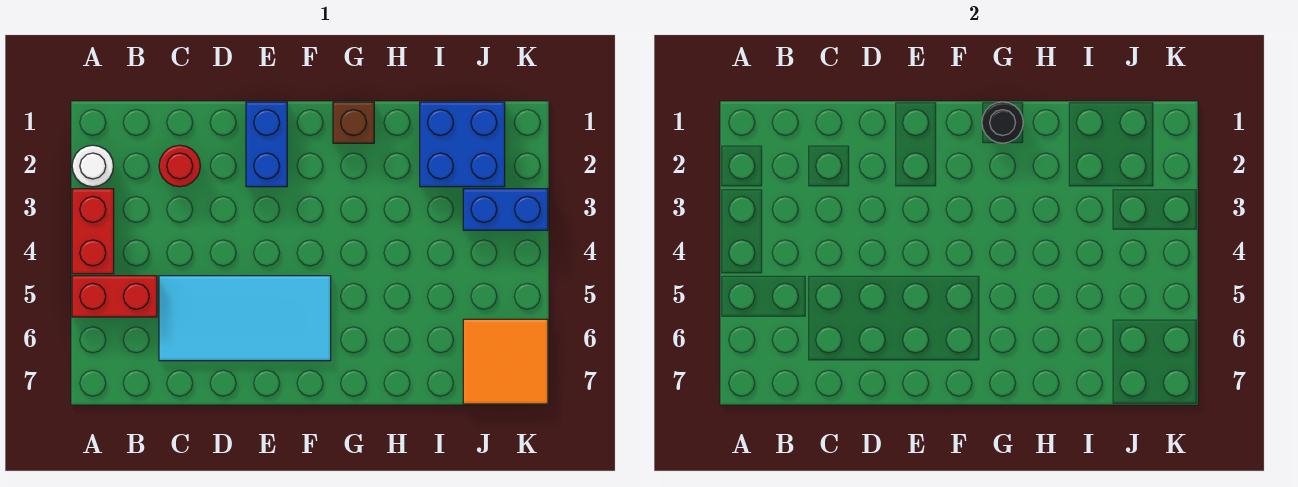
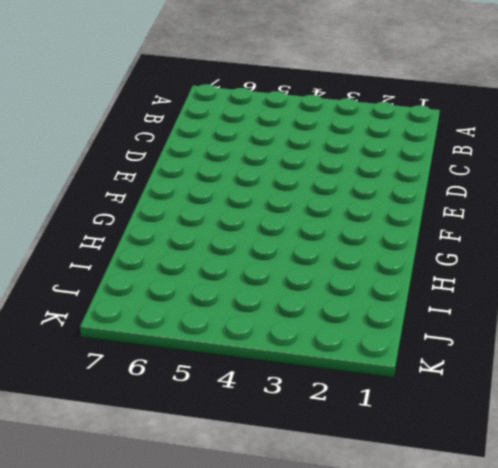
none -> white round brick A2 level 1
none -> red brick A3:A4 level 1

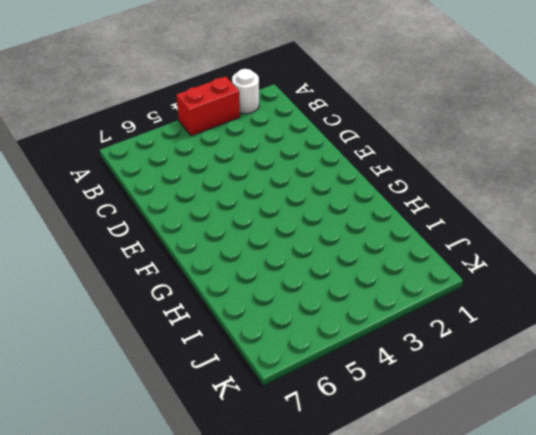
none -> red brick A5:B5 level 1
none -> red round brick C2 level 1

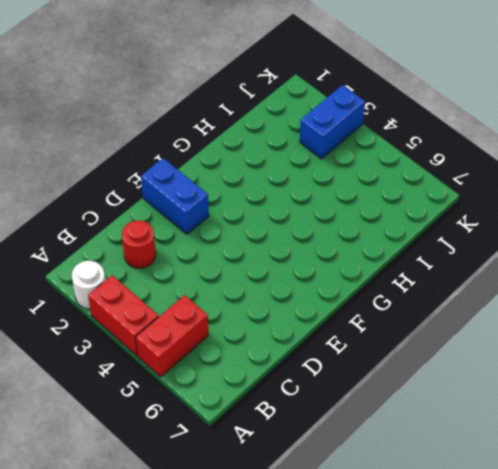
none -> cyan tile C5:F6 level 1
none -> brown brick G1 level 1

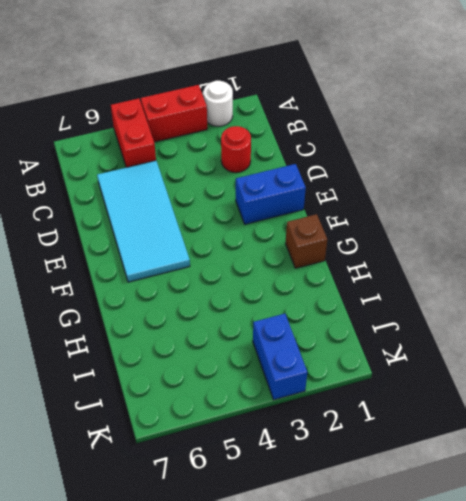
none -> blue brick I1:J2 level 1
none -> orange tile J6:K7 level 1

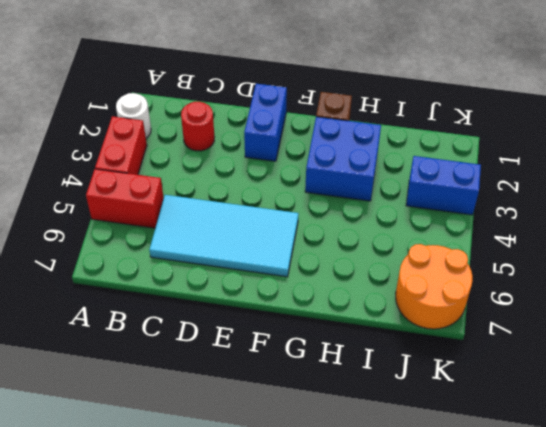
blue brick G2:H3 level 1 -> blue brick I1:J2 level 1
orange round brick J6:K7 level 1 -> orange tile J6:K7 level 1
none -> black round brick G1 level 2

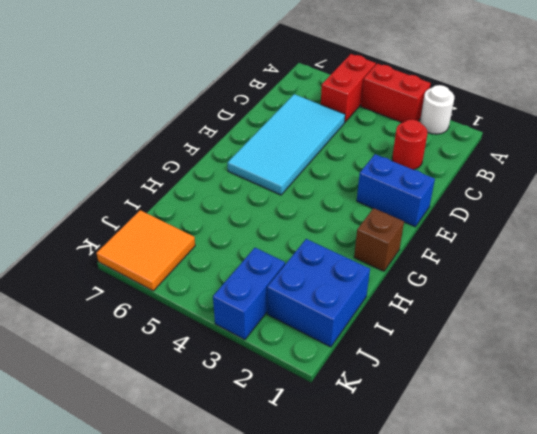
none -> black round brick G1 level 2

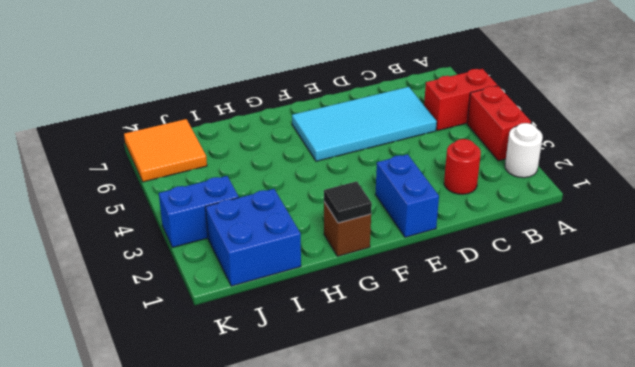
black tile G1 level 2 -> black round brick G1 level 2

